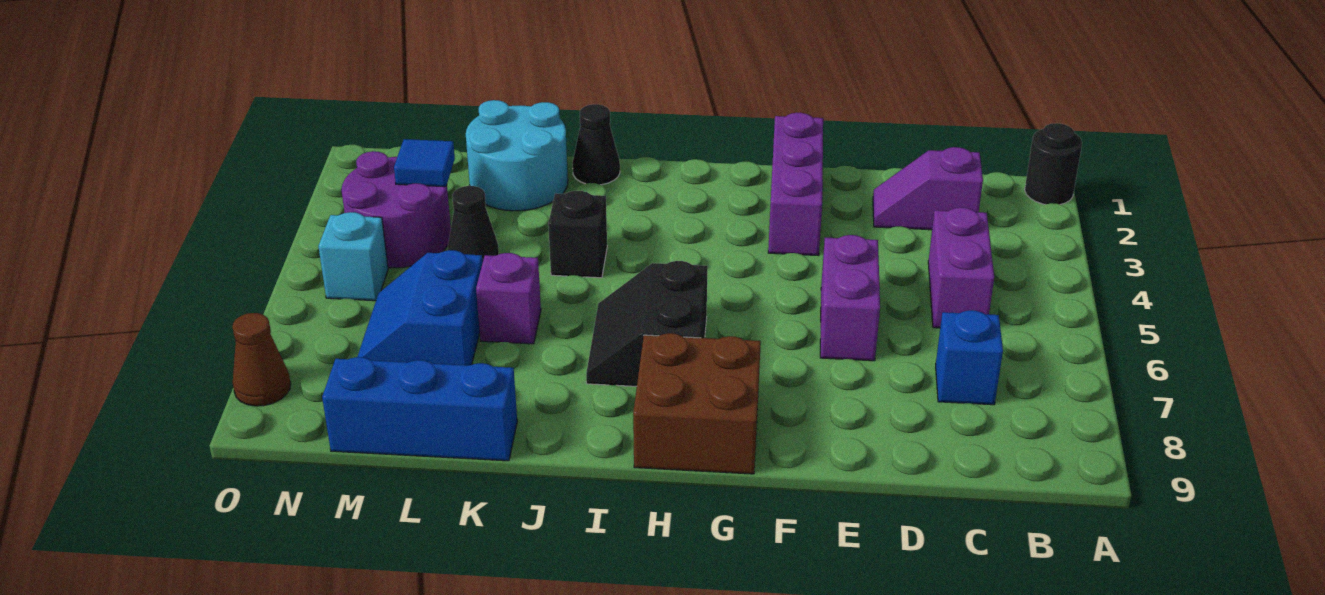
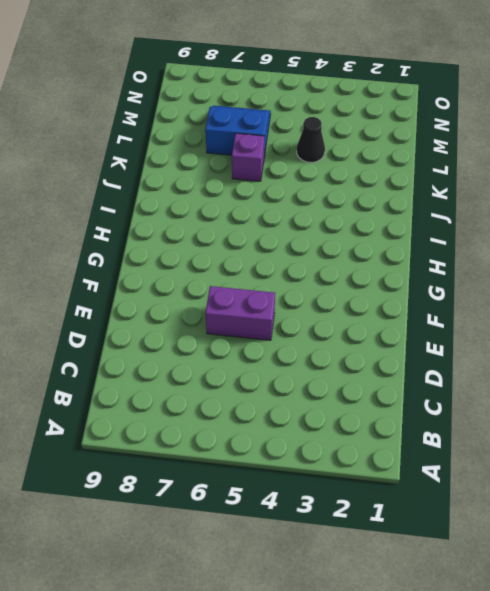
none -> black round brick A1 level 1
none -> purple slope C2:D2 level 1 top C
none -> purple brick C4:C5 level 1

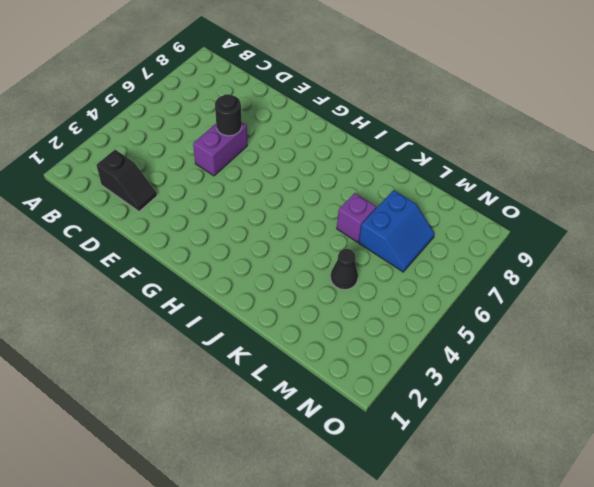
black slope C2:D2 level 1 top C -> purple slope C2:D2 level 1 top C
black round brick E6 level 2 -> black round brick A1 level 1
none -> purple brick C4:C5 level 1
none -> blue brick C7 level 1
none -> purple brick F1:F3 level 1

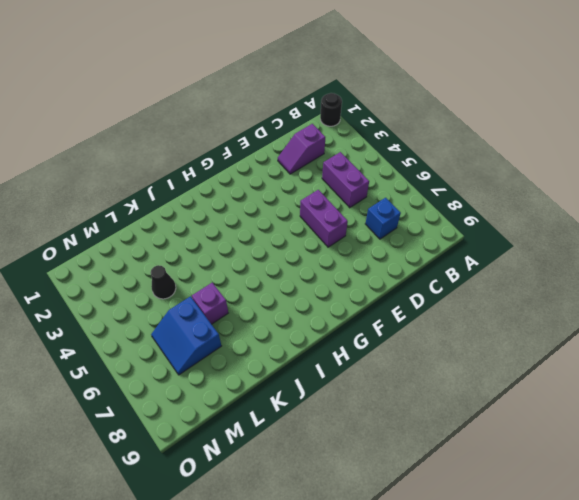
none -> purple brick F1:F3 level 1
none -> brown brick G8:H9 level 1
none -> black slope H6:I7 level 1 top H

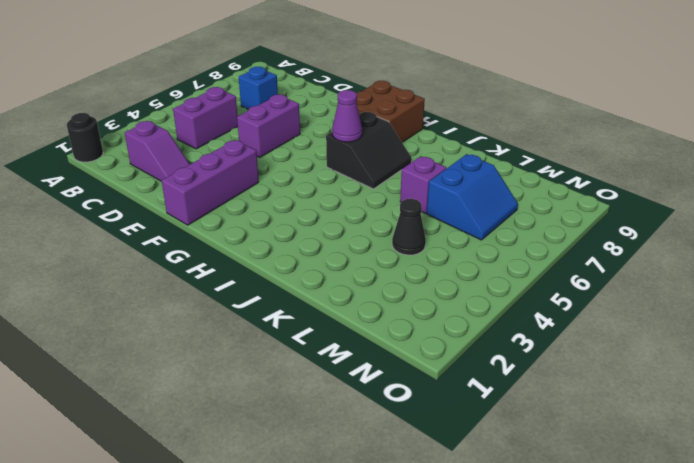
purple cone H6 level 2 -> none
none -> black cone J1 level 1
none -> black brick J4 level 1
none -> cyan round brick K1:L2 level 1

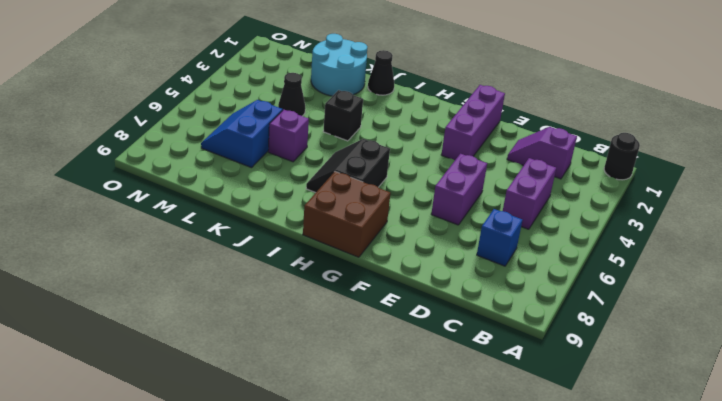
none -> blue brick K9:M9 level 1
none -> purple round brick M3:N4 level 1
none -> cyan brick N5 level 1

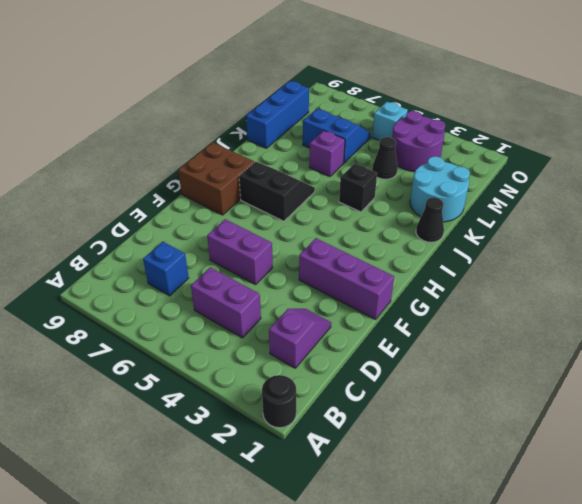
none -> brown cone O8 level 1
none -> blue tile M3 level 2

